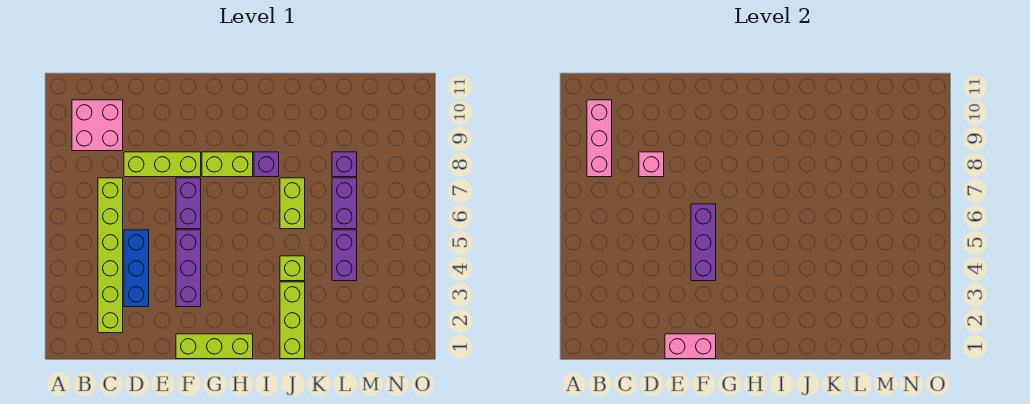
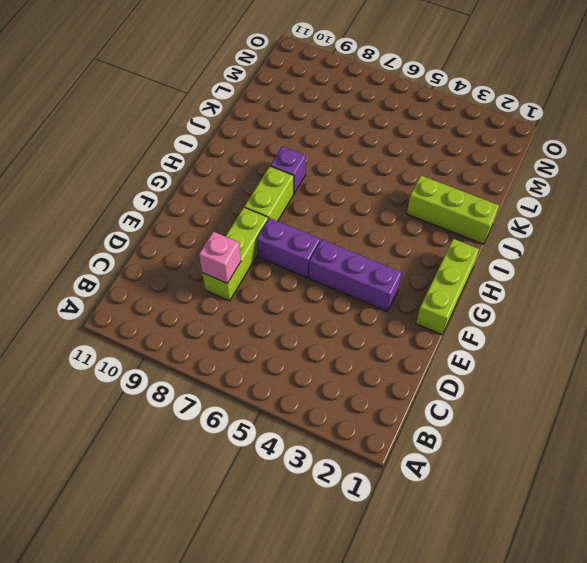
none -> pink brick B9:C10 level 1
none -> lime brick C2:C7 level 1
none -> blue brick D3:D5 level 1

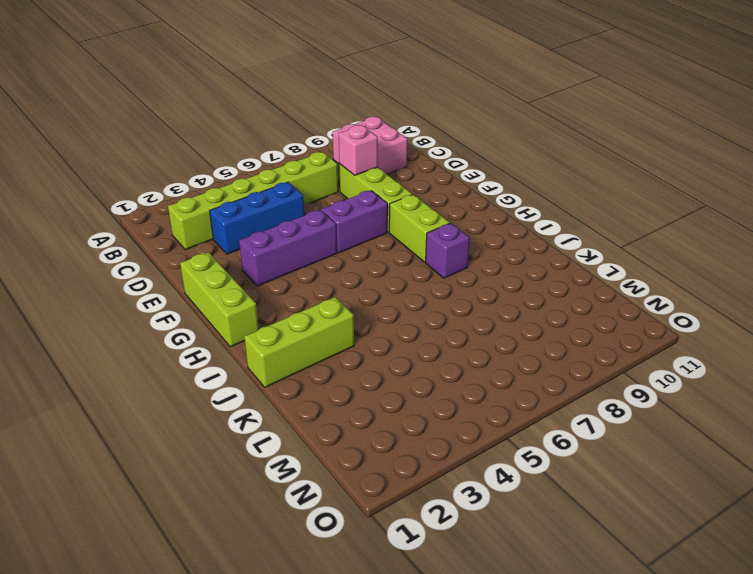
none -> lime brick J4 level 1
none -> lime brick J6:J7 level 1
none -> purple brick L4:L5 level 1

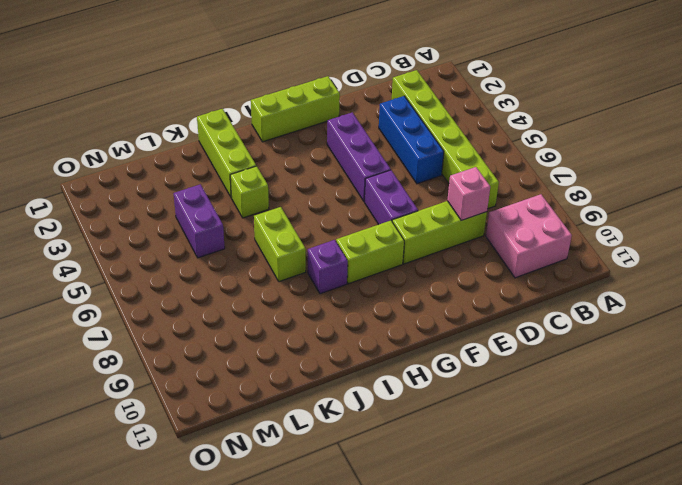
none -> purple brick L6:L7 level 1
none -> purple brick L8 level 1
none -> pink brick B8:B10 level 2

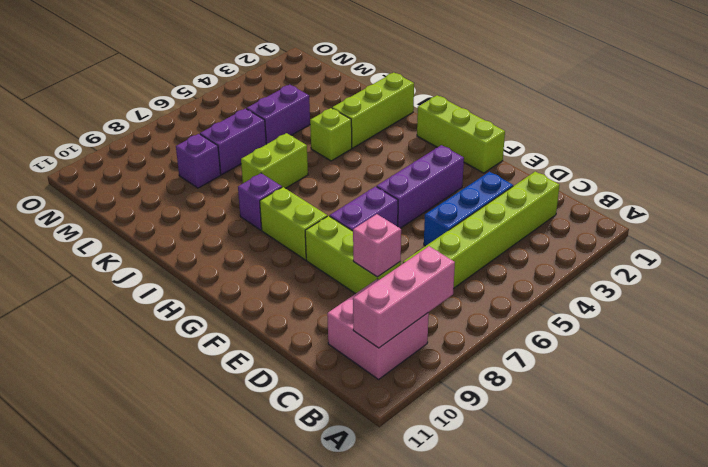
none -> pink brick E1:F1 level 2
none -> purple brick F4:F6 level 2

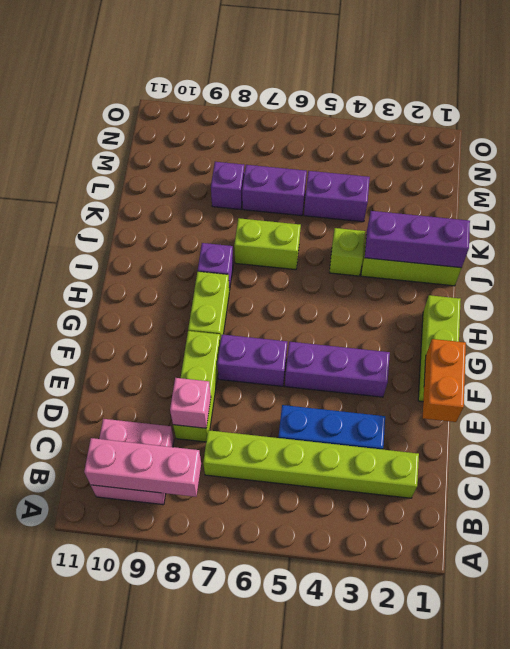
orange brick E1:F1 level 2 -> pink brick E1:F1 level 2
purple brick J1:J3 level 2 -> purple brick F4:F6 level 2

